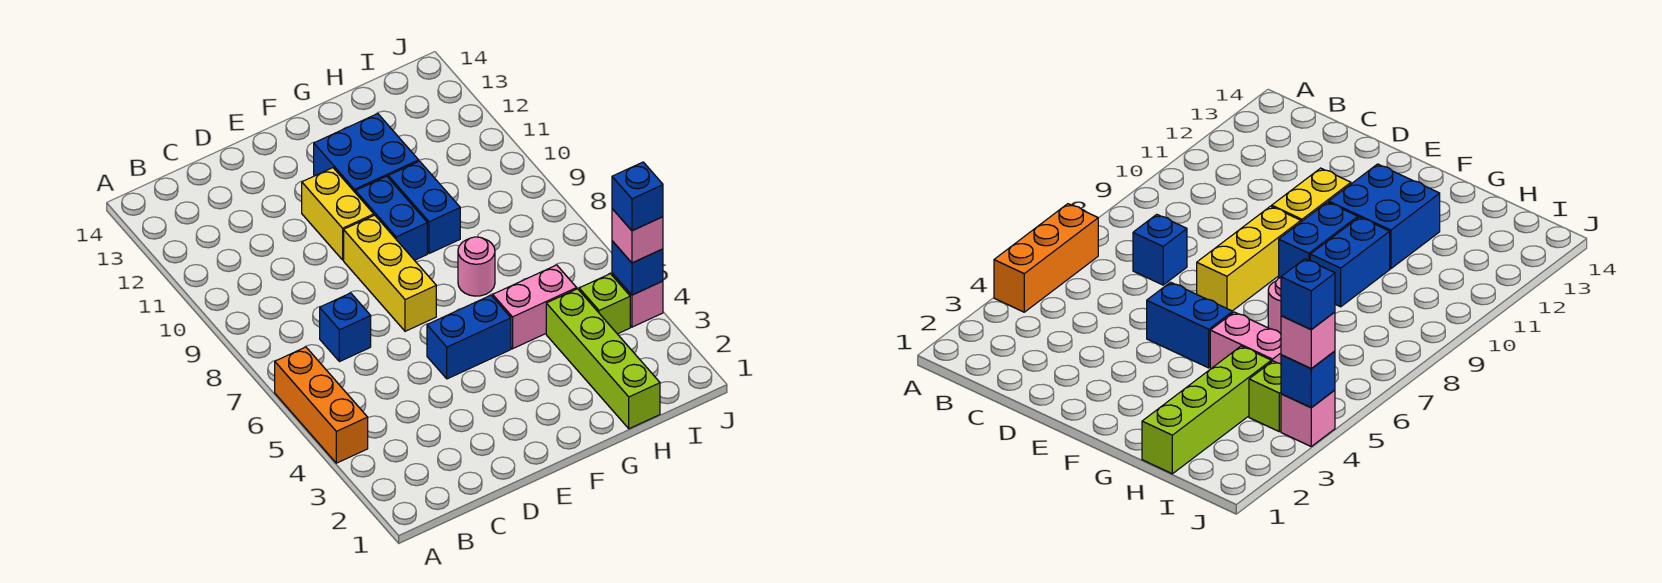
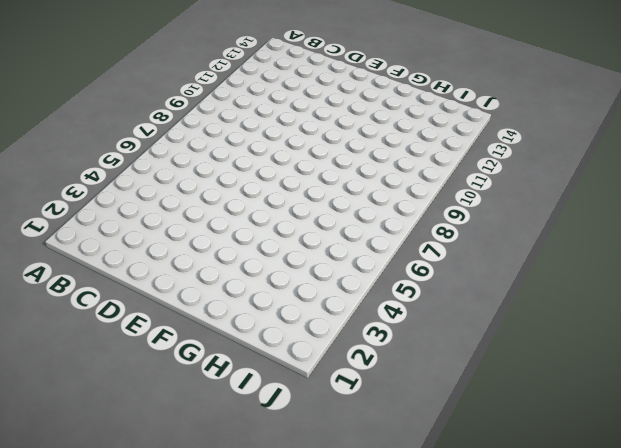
none -> orange brick A4:A6 level 1
none -> blue brick C7 level 1
none -> blue brick E5:F5 level 1

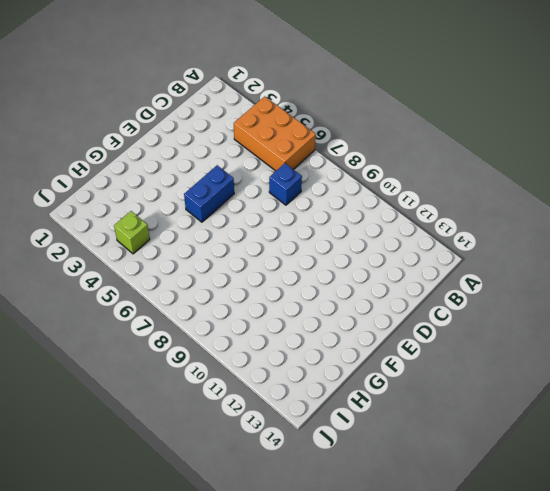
orange brick A4:B6 level 1 -> orange brick A4:A6 level 1
none -> yellow brick E7:E9 level 1
none -> yellow brick E10:E11 level 1
none -> blue brick F9:F10 level 1

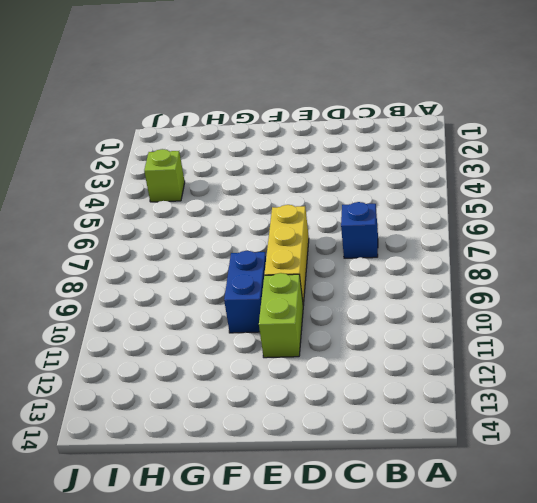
lime brick E10:E11 level 1 -> yellow brick E10:E11 level 1
none -> orange brick A4:A6 level 1
none -> blue brick E5:F5 level 1
none -> blue brick F11:G12 level 1

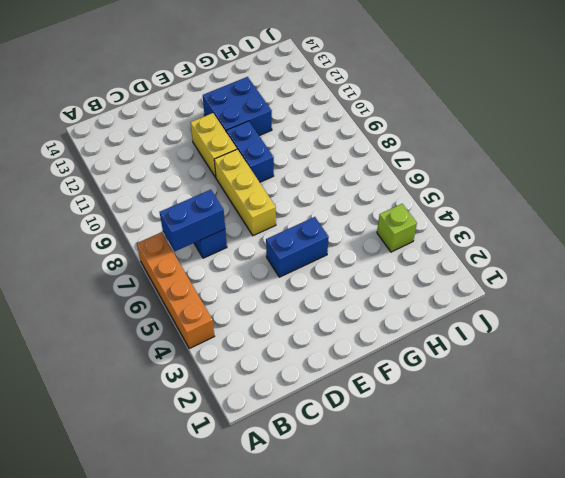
orange brick A4:A7 level 1 -> orange brick A4:A6 level 1
blue brick B7:C7 level 2 -> blue brick G9:G10 level 1
none -> pink brick G5:H5 level 1
none -> pink round brick G7 level 1
none -> lime brick H1:H4 level 1

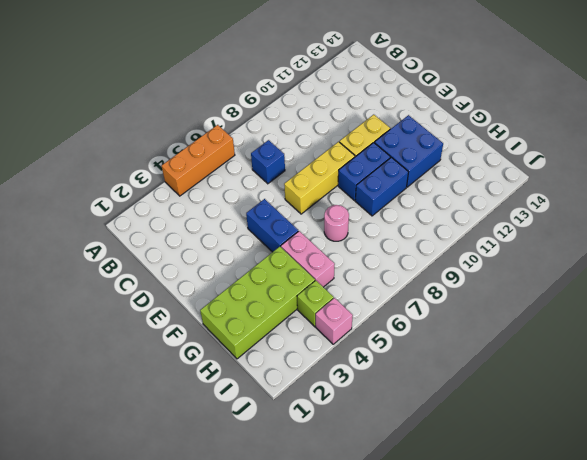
lime brick G1:H4 level 1 -> lime brick H1:H4 level 1
none -> blue brick J4 level 2
none -> pink brick J4 level 3
none -> blue brick J4 level 4

